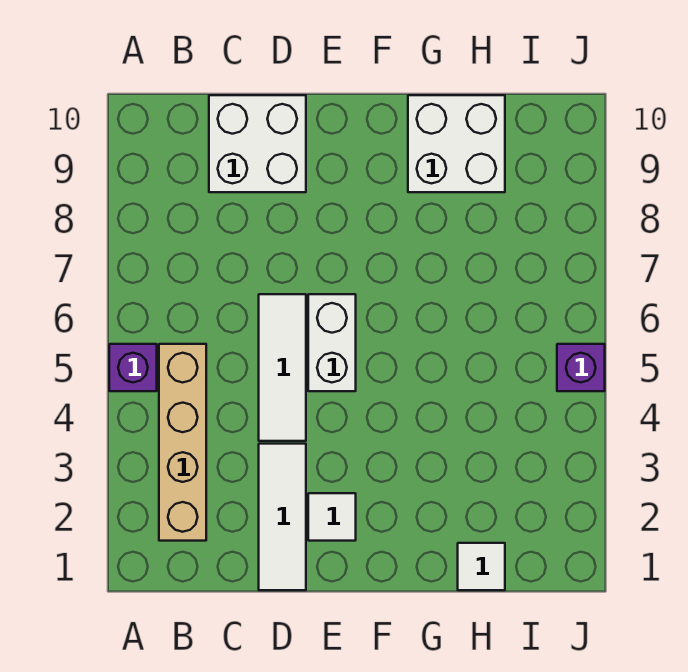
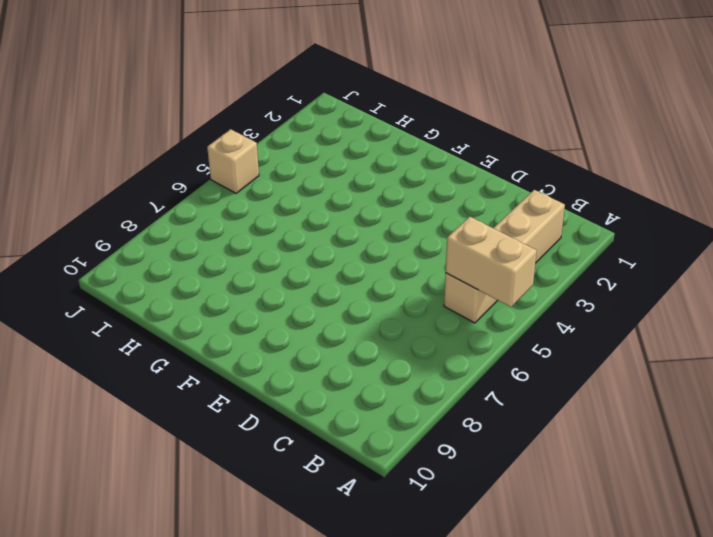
tan brick A5:B5 level 2 -> none
tan brick J5 level 1 -> purple brick J5 level 1
none -> purple brick A5 level 1
none -> white brick C9:D10 level 1

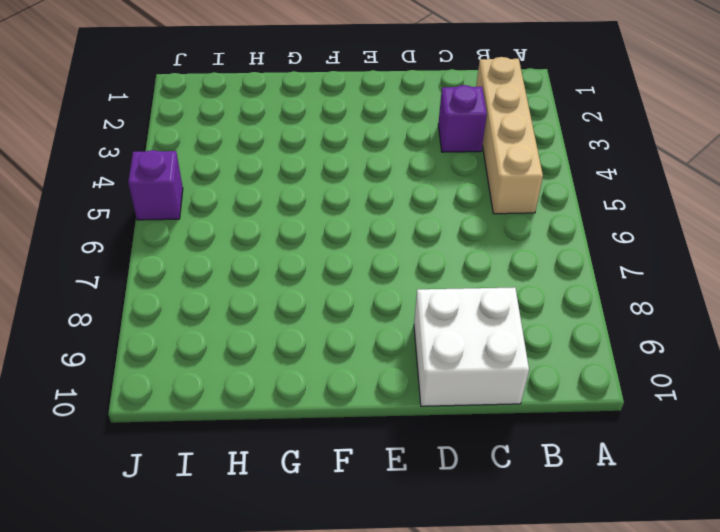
purple brick C3 level 1 -> purple brick A5 level 1
none -> white tile D1:D3 level 1
none -> white tile D4:D6 level 1

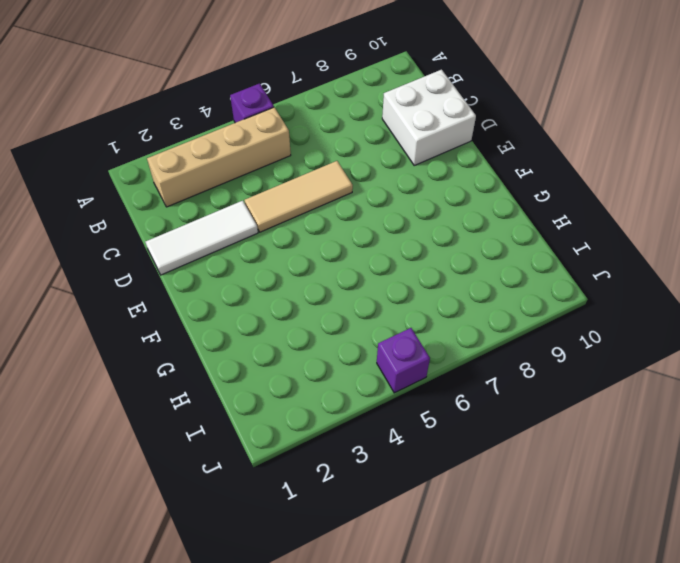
tan tile D4:D6 level 1 -> white tile D4:D6 level 1
none -> white tile E2 level 1
none -> white brick E5:E6 level 1

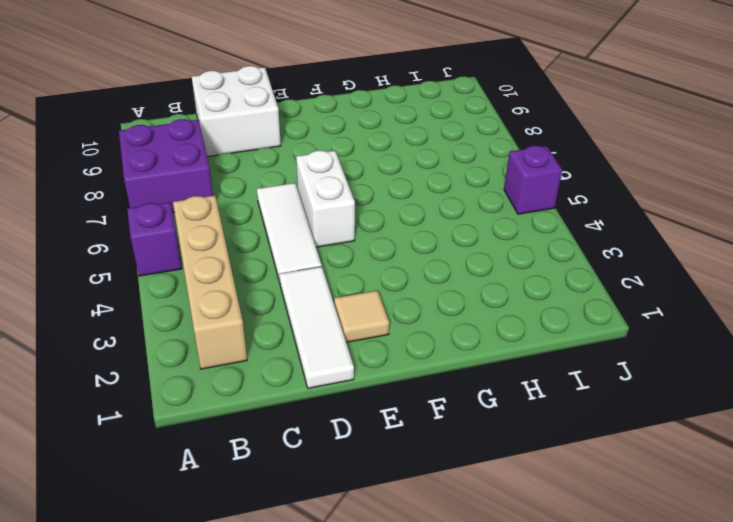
purple brick A7:B8 level 1 -> none
tan tile E2 level 1 -> white tile E2 level 1
none -> white brick G9:H10 level 1
none -> white tile H1 level 1

